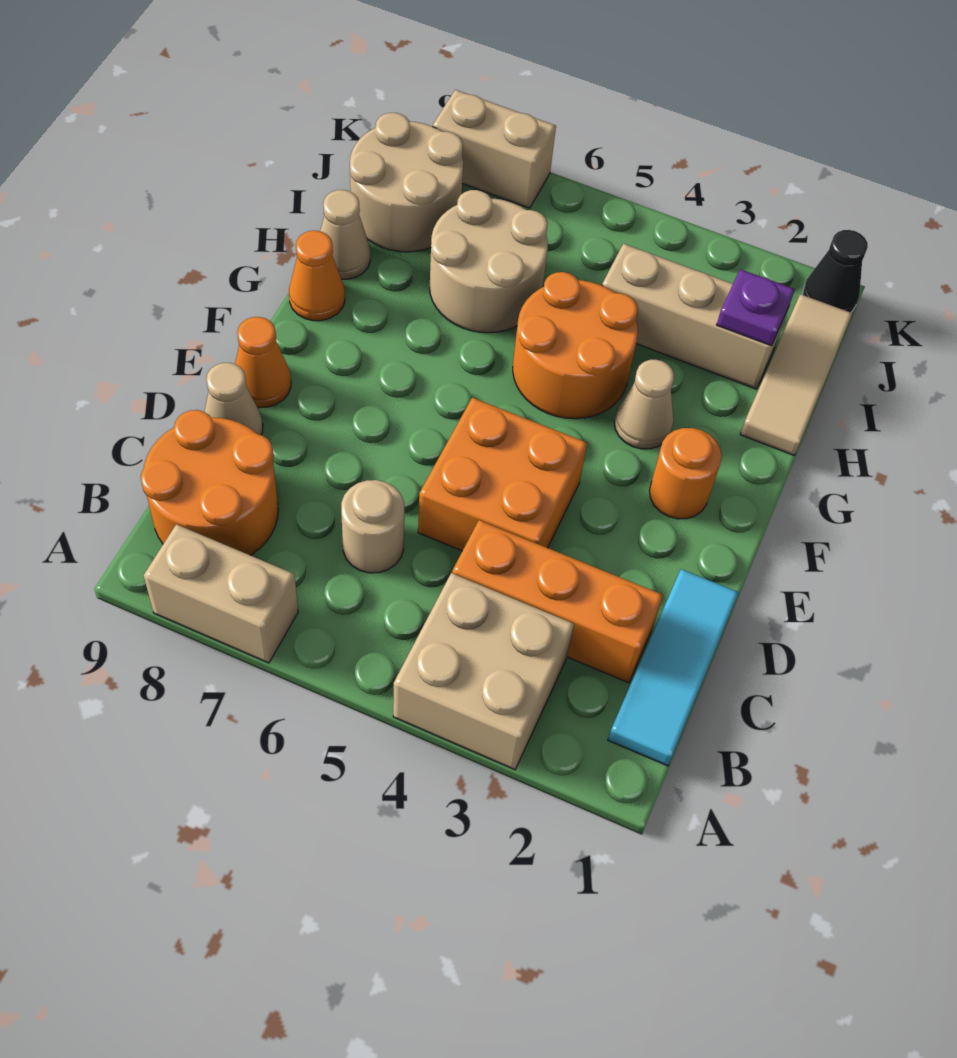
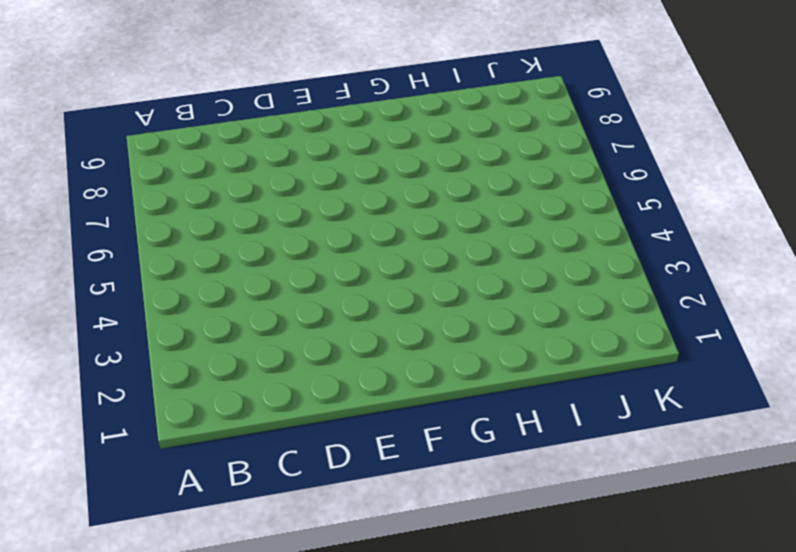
none -> tan brick A3:B4 level 1
none -> tan brick A7:A8 level 1
none -> cyan tile B1:D1 level 1

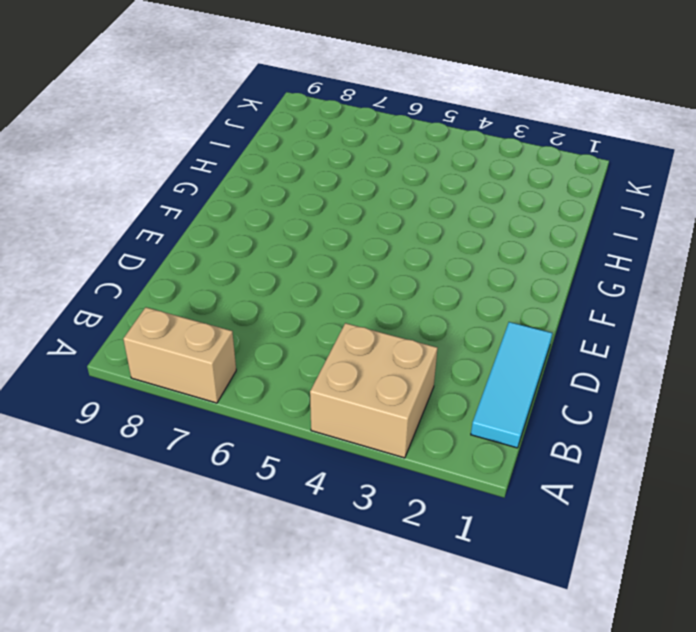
none -> orange round brick B8:C9 level 1
none -> orange brick C2:C4 level 1
none -> tan round brick C6 level 1

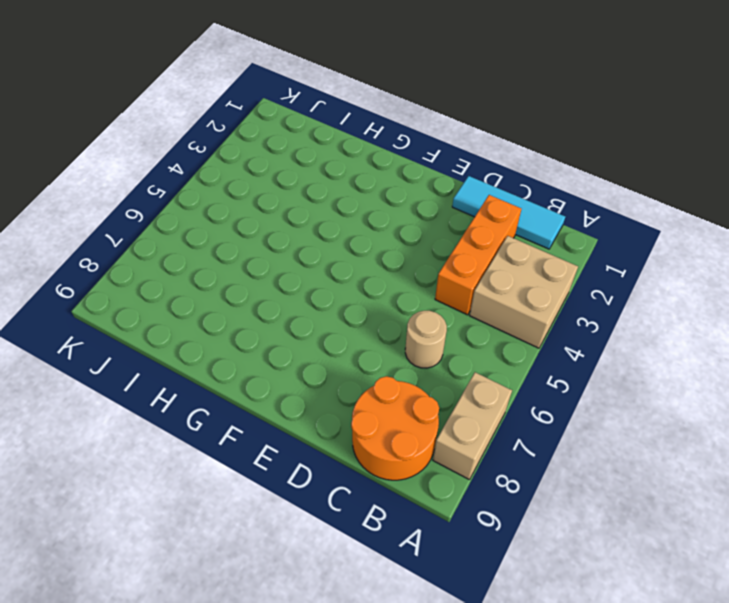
none -> orange brick D4:E5 level 1
none -> tan cone D9 level 1
none -> orange cone E9 level 1

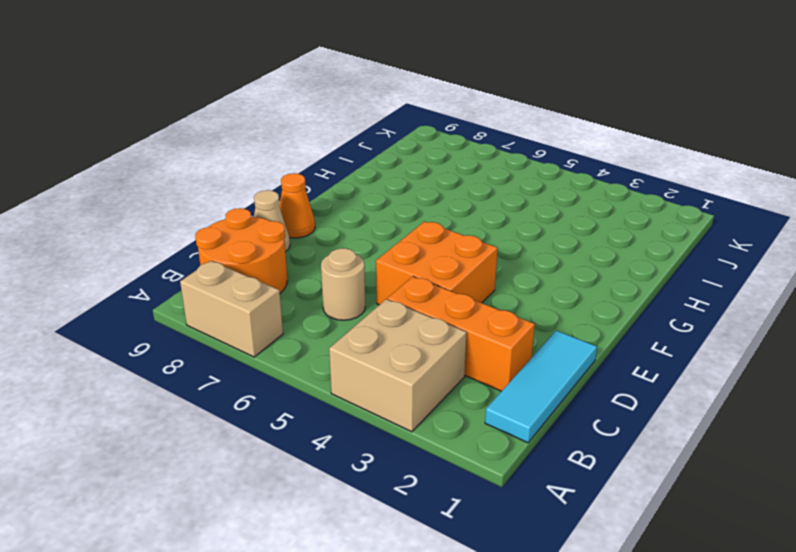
none -> orange round brick F2 level 1
none -> tan cone G3 level 1
none -> orange round brick G4:H5 level 1

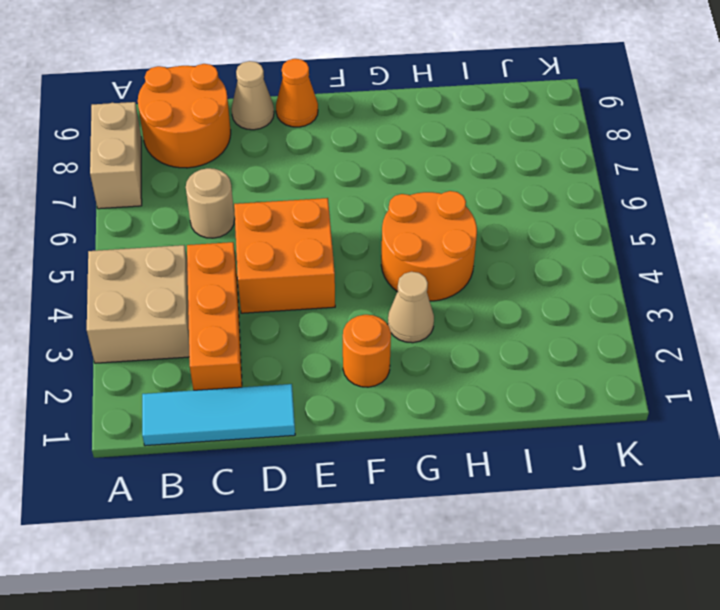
none -> orange cone G9 level 1
none -> tan tile H1:J1 level 1
none -> tan round brick H6:I7 level 1

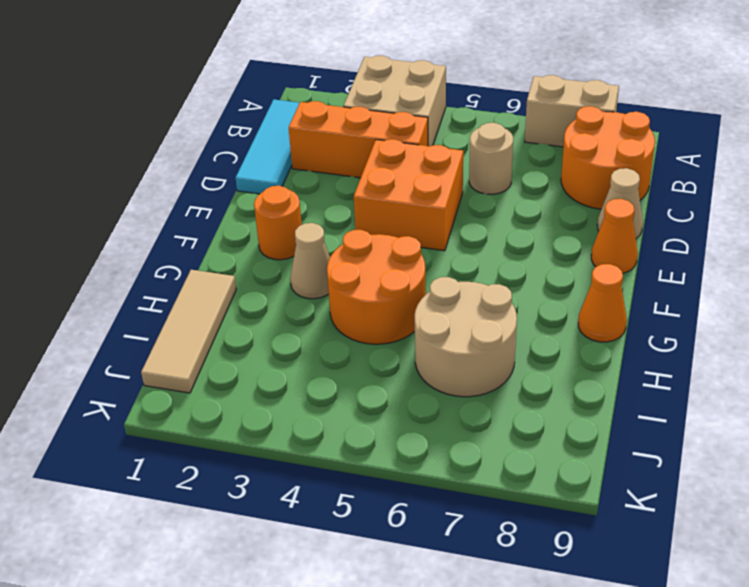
none -> tan cone H9 level 1
none -> tan brick I2:I4 level 1
none -> tan round brick I8:J9 level 1

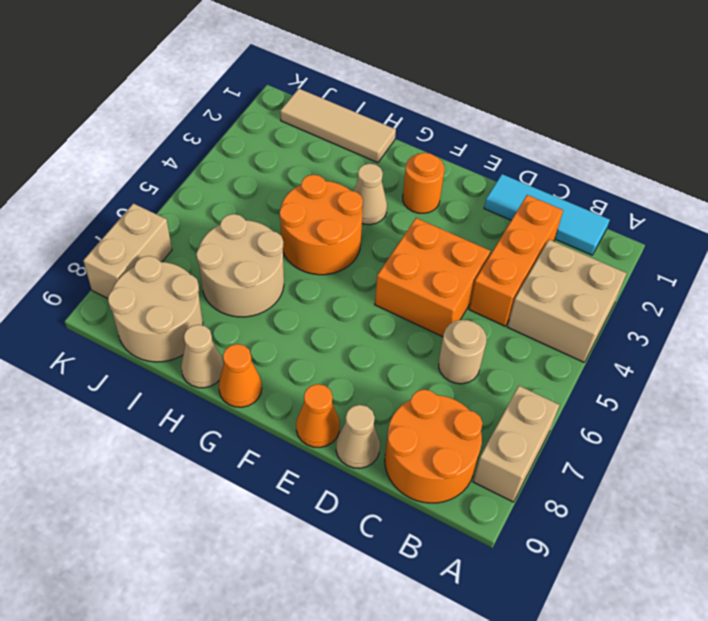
none -> tan brick I2:I4 level 1
none -> black cone K1 level 1
none -> purple plate I2 level 2

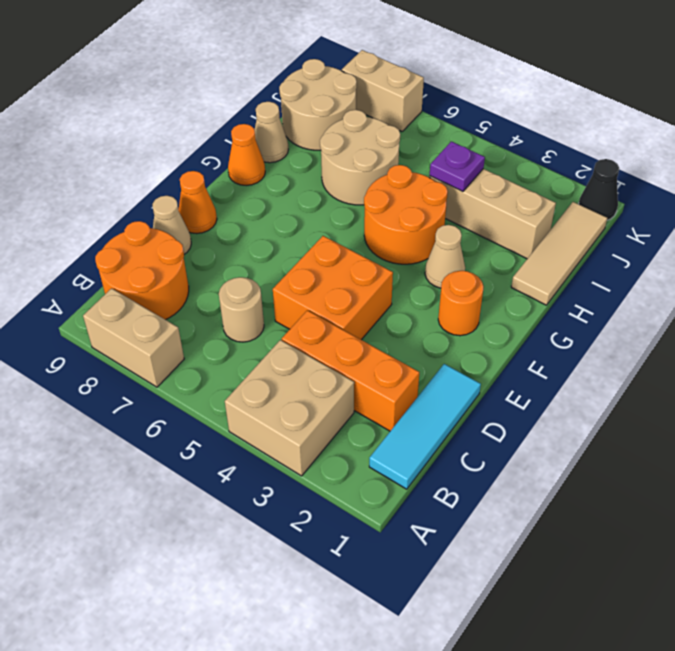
purple plate I4 level 2 -> purple plate I2 level 2

